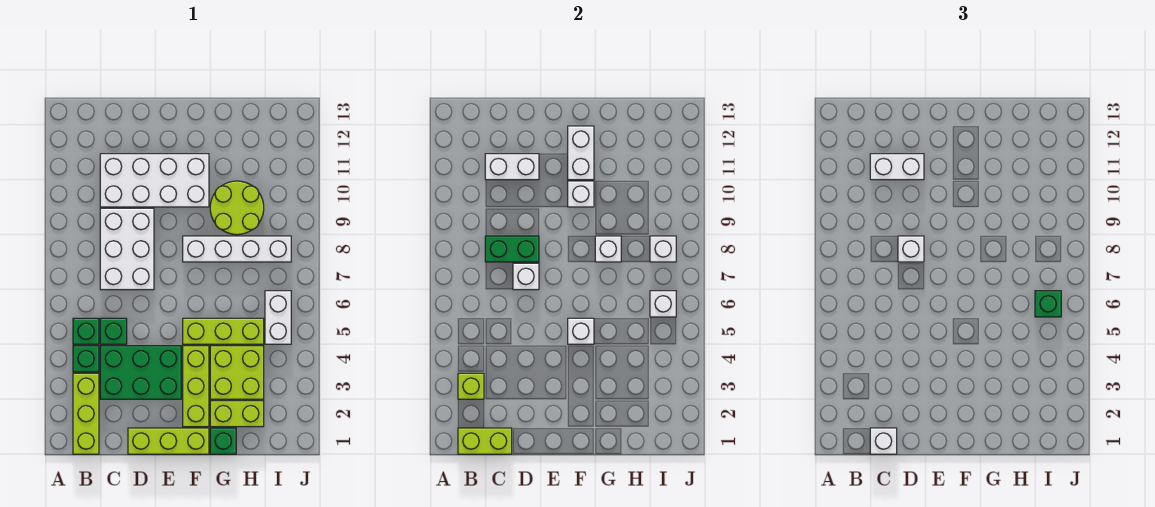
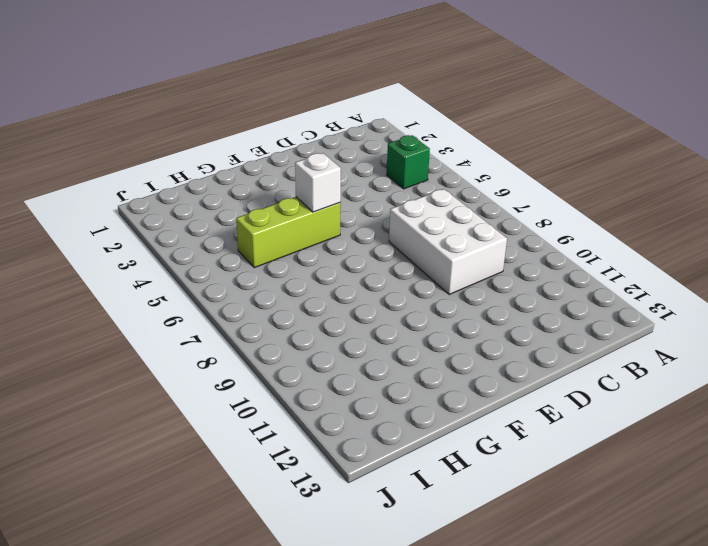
none -> lime brick B1:B3 level 1
none -> green brick B5 level 1
none -> green brick C3:E4 level 1
none -> green brick C5 level 1

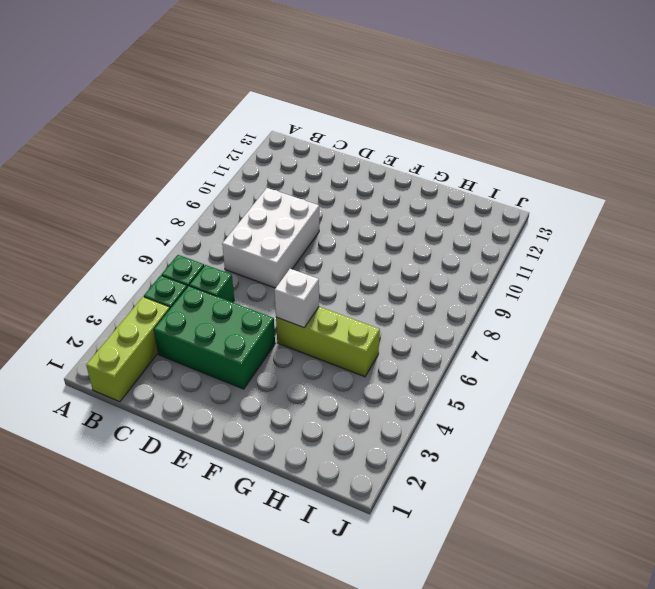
none -> white brick C10:F11 level 1
none -> lime brick D1:F1 level 1
none -> lime brick F2:F4 level 1
none -> white brick F8:I8 level 1

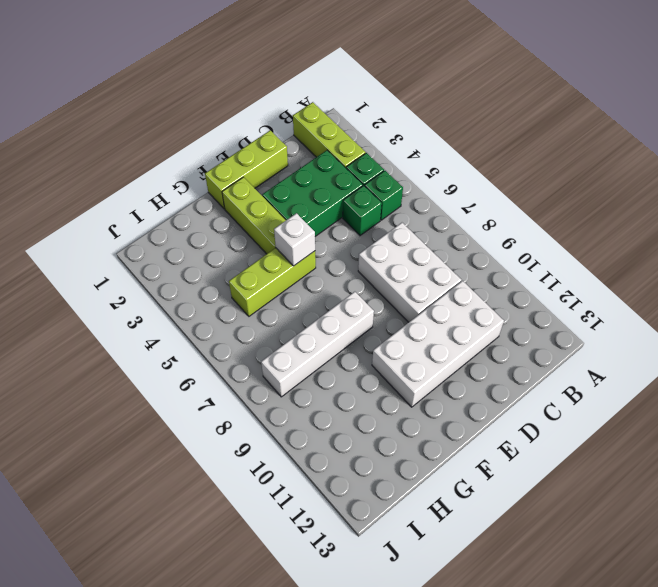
none -> green brick G1 level 1
none -> lime brick G2:H2 level 1
none -> lime brick G3:H4 level 1
none -> lime round brick G9:H10 level 1

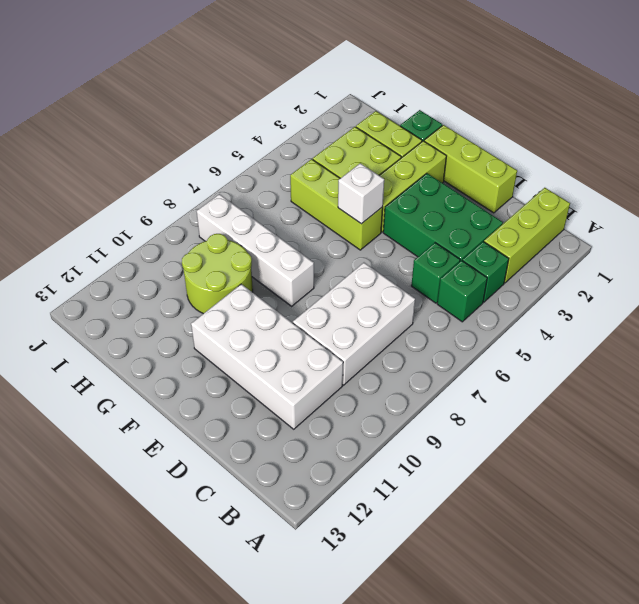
none -> white brick I5:I6 level 1
none -> lime brick B1:C1 level 2
none -> lime brick B3 level 2
none -> green brick C8:D8 level 2

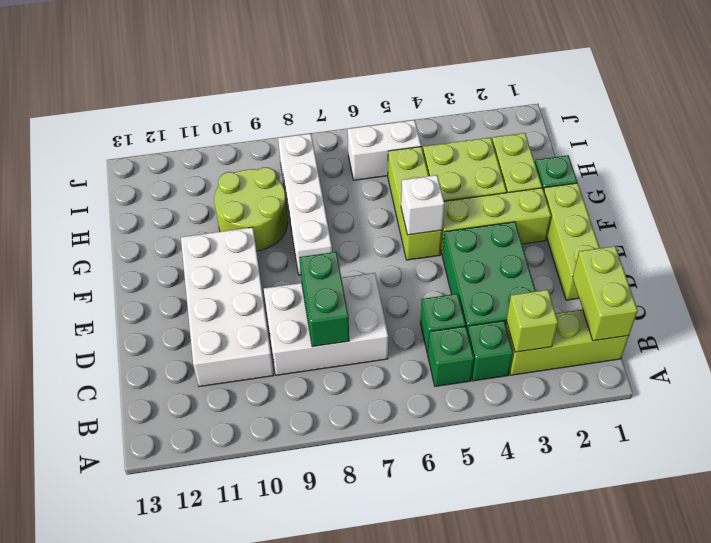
none -> white brick C11:D11 level 2
none -> white brick D7 level 2
none -> white brick F10 level 2
none -> white brick F11:F12 level 2

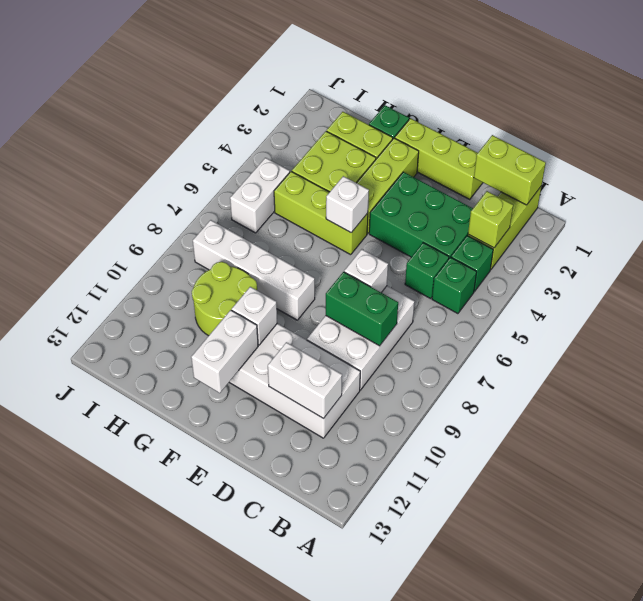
none -> white brick G8 level 2
none -> white brick I6 level 2
none -> white brick I8 level 2
none -> white brick C1 level 3

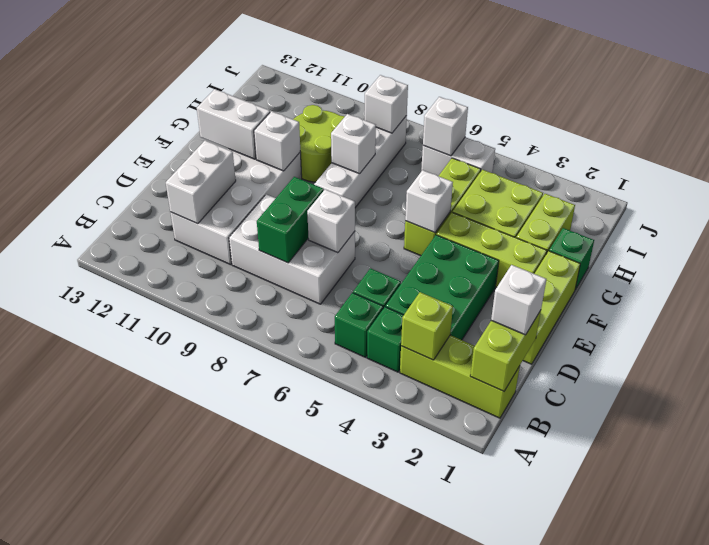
none -> white brick C11:D11 level 3
none -> white brick D8 level 3
none -> green brick I6 level 3

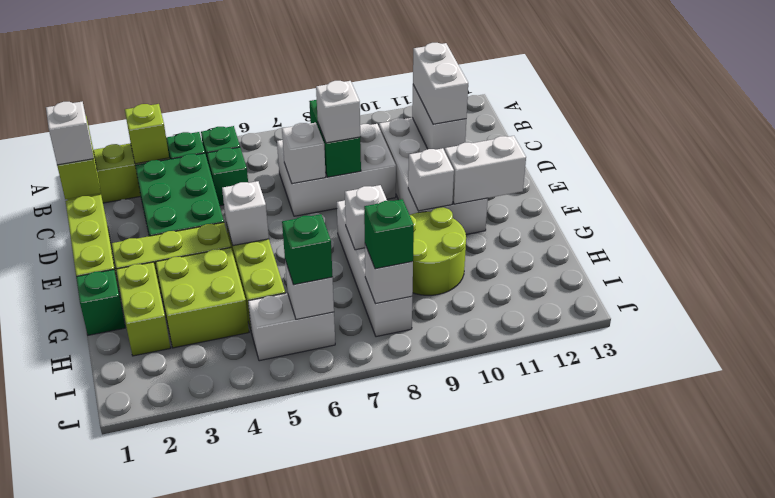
green brick I8 level 3 -> none

